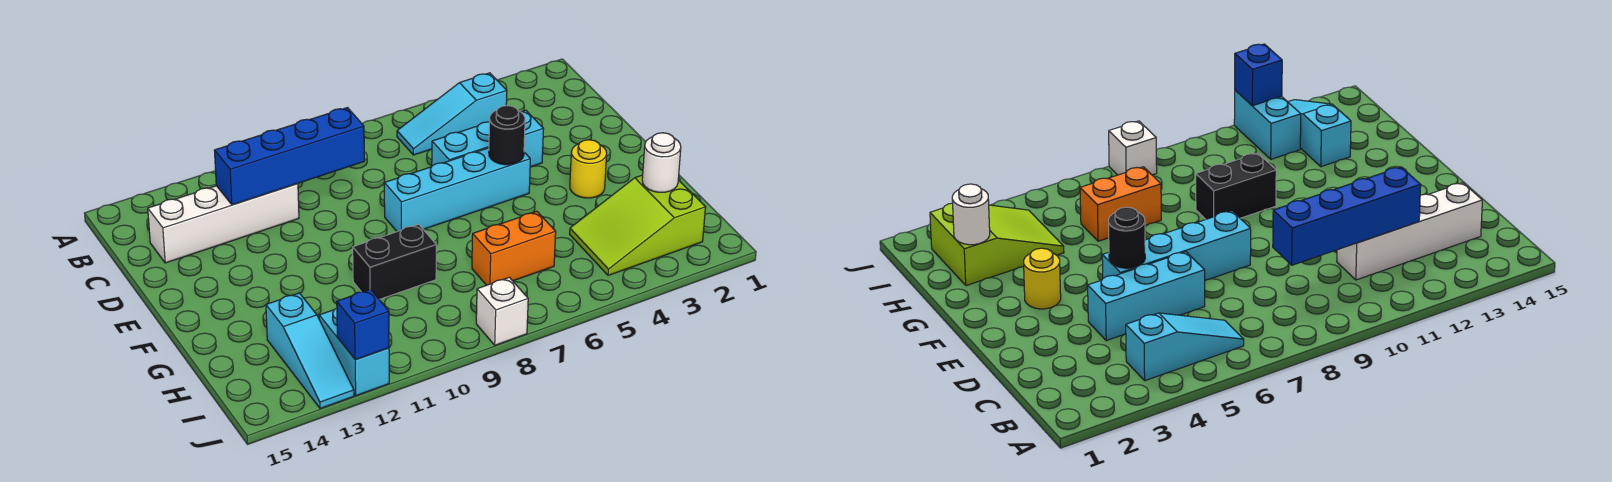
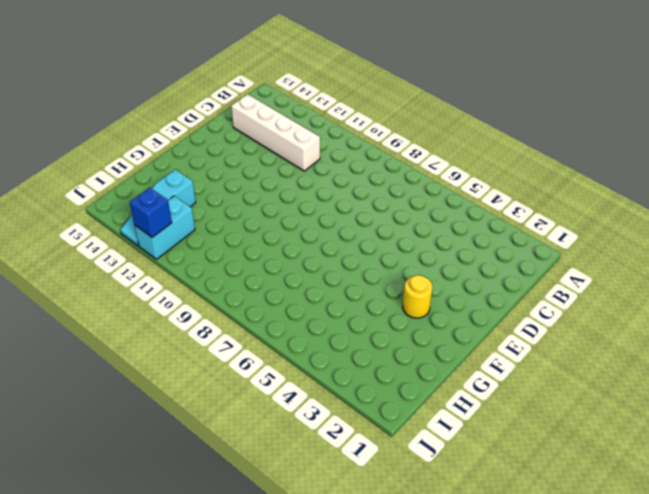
none -> cyan slope B4:B6 level 1 top 4
none -> cyan brick D4:D6 level 1
none -> cyan brick E5:E8 level 1

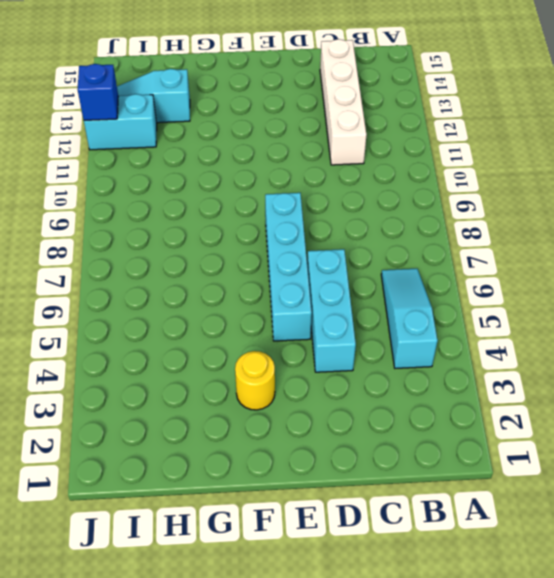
none -> black brick G9:G10 level 1
none -> lime slope H2:I4 level 1 top 2
none -> orange brick H6:H7 level 1

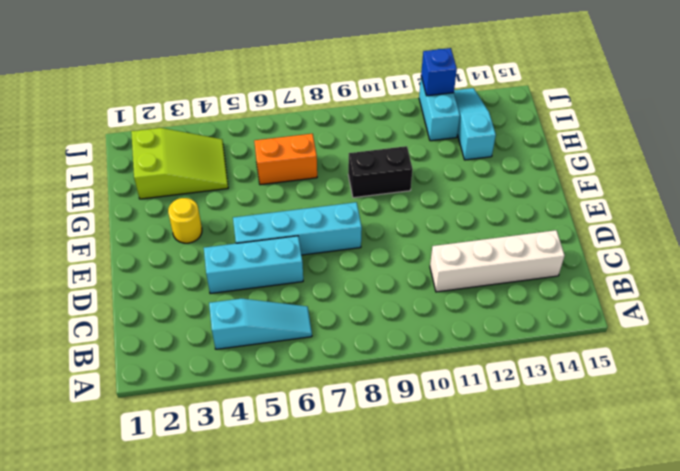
none -> white brick J8 level 1
none -> blue brick C9:C12 level 2
none -> black round brick E5 level 2

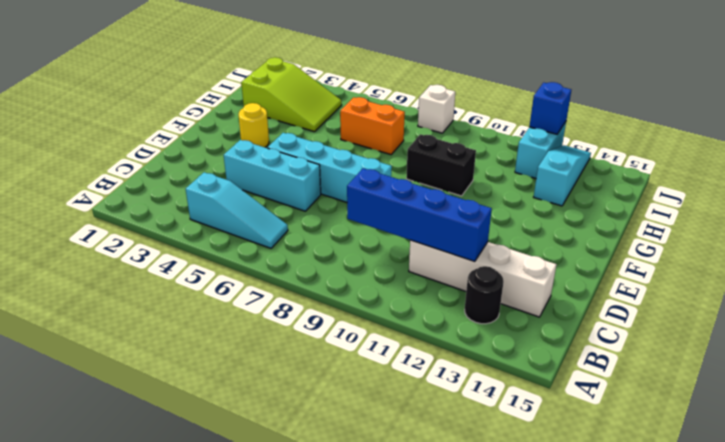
black round brick B13 level 1 -> black round brick E5 level 2
none -> white round brick H2 level 2

